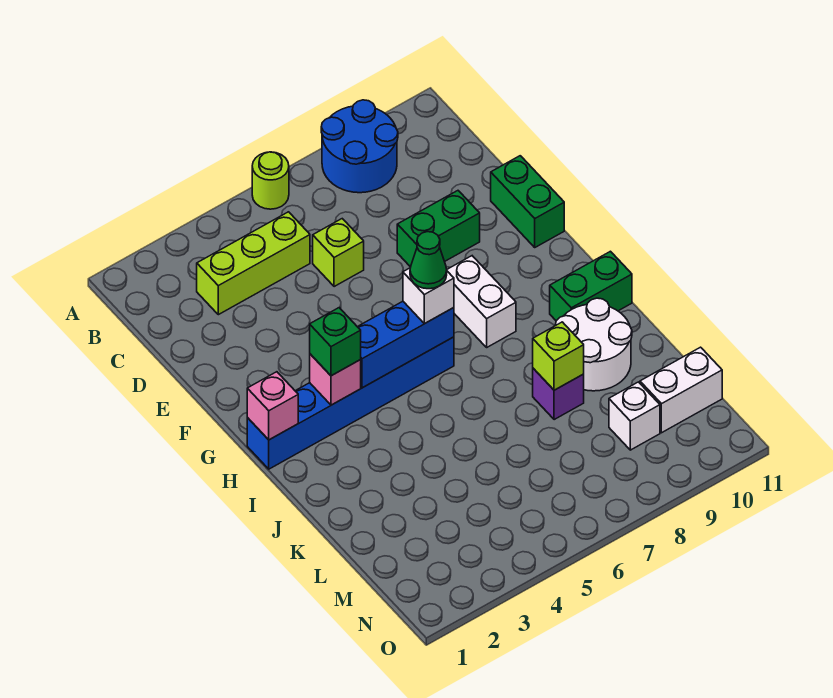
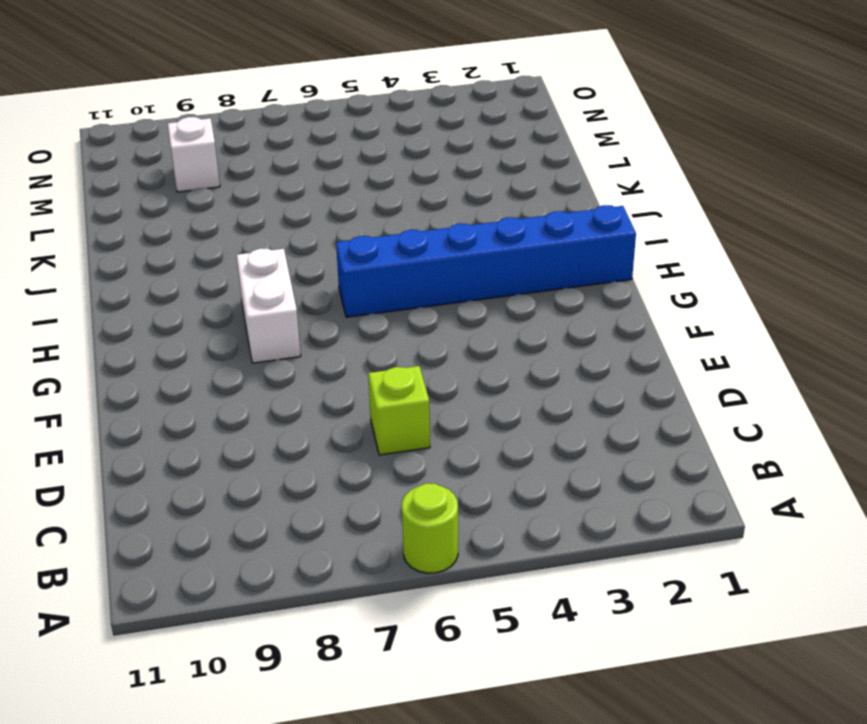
none -> blue round brick A8:B9 level 1
none -> lime brick C3:C5 level 1
none -> green brick E8:E9 level 1

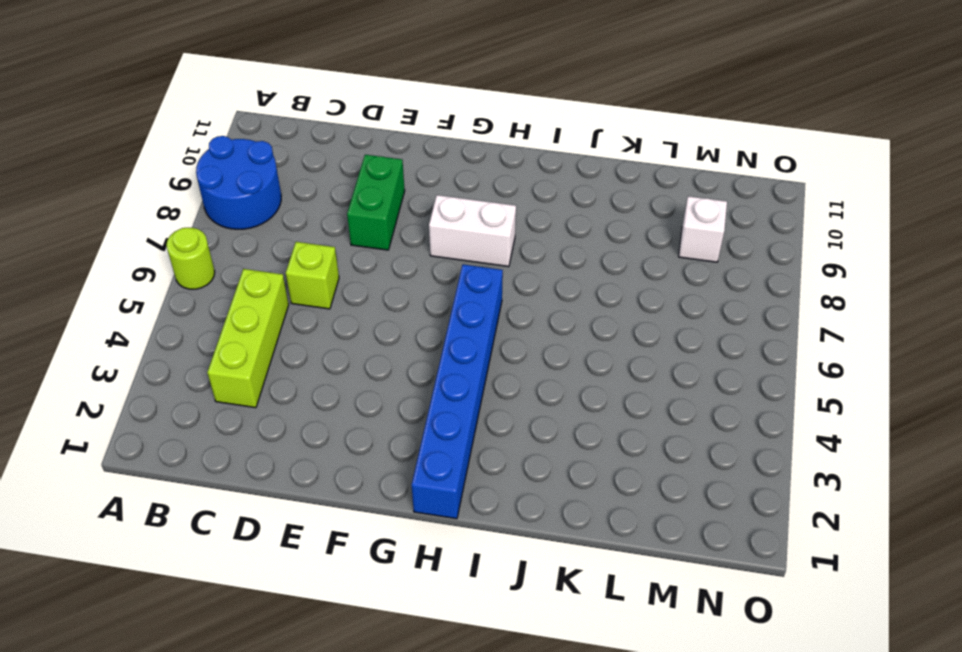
none -> green brick E11:F11 level 1
none -> green brick I10:I11 level 1
none -> white round brick J9:K10 level 1

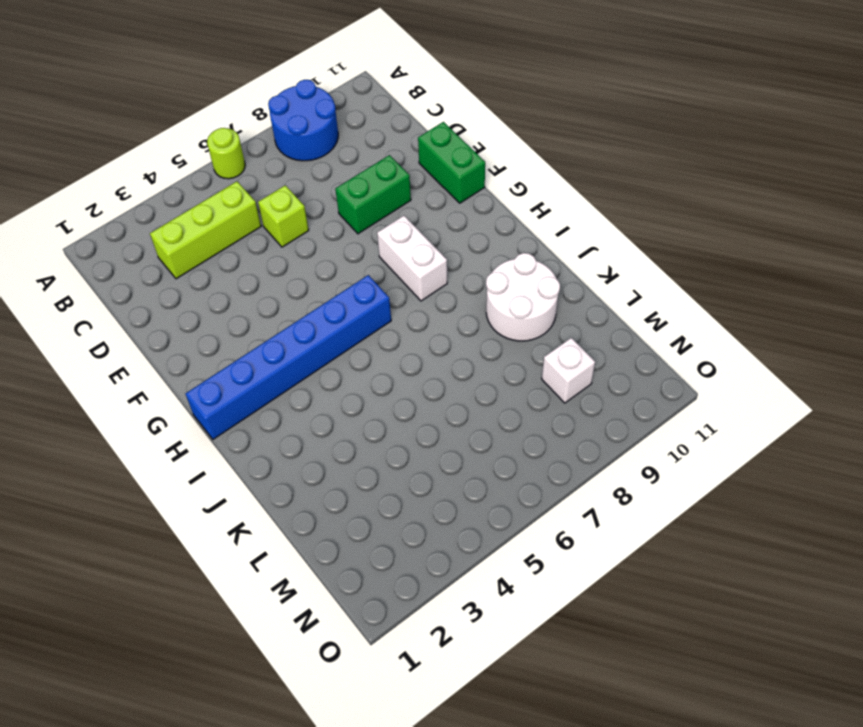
none -> green brick I10:I11 level 1
none -> purple brick K8 level 1
none -> white brick M10:M11 level 1

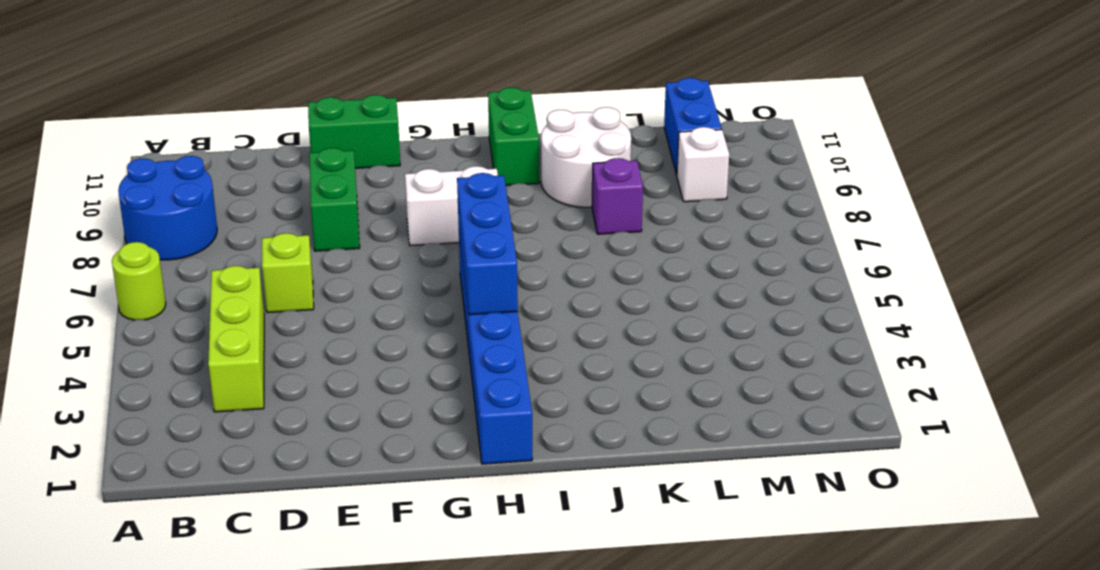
blue brick M10:M11 level 1 -> white brick M10:M11 level 1
none -> pink brick H1 level 2
none -> pink brick H3 level 2
none -> lime brick K8 level 2

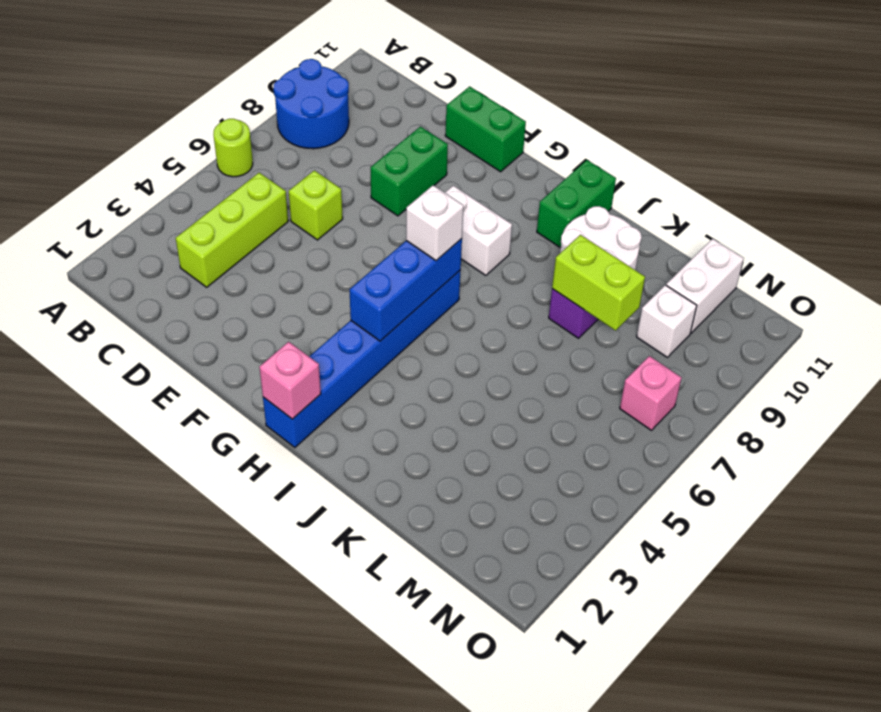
lime brick K8:L8 level 2 -> lime brick K8 level 2
pink brick N7 level 1 -> pink brick H3 level 2
none -> green brick H3 level 3
none -> green cone H6 level 4

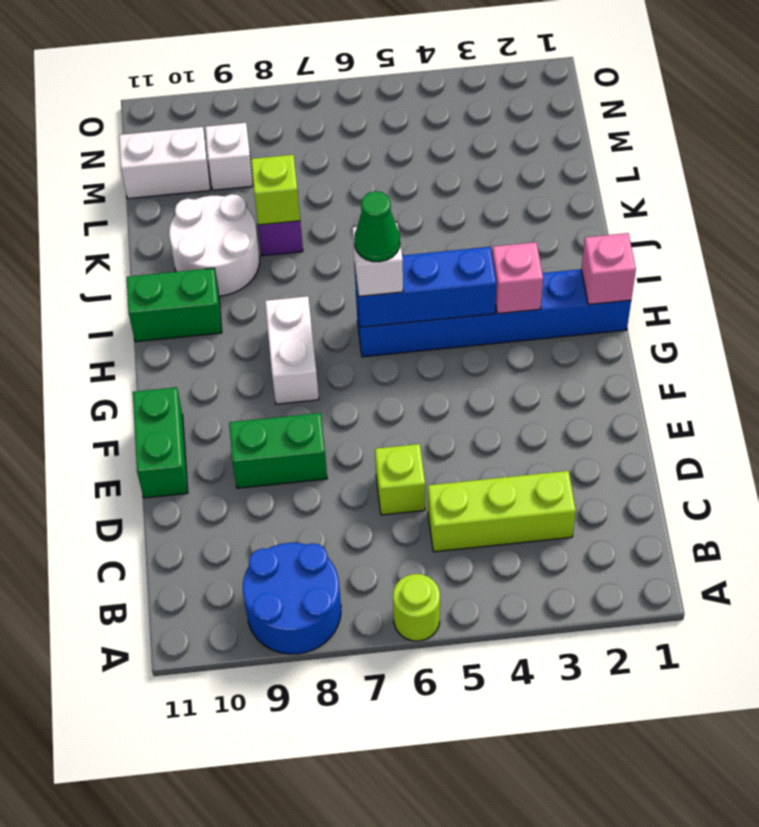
none -> green brick H3 level 3

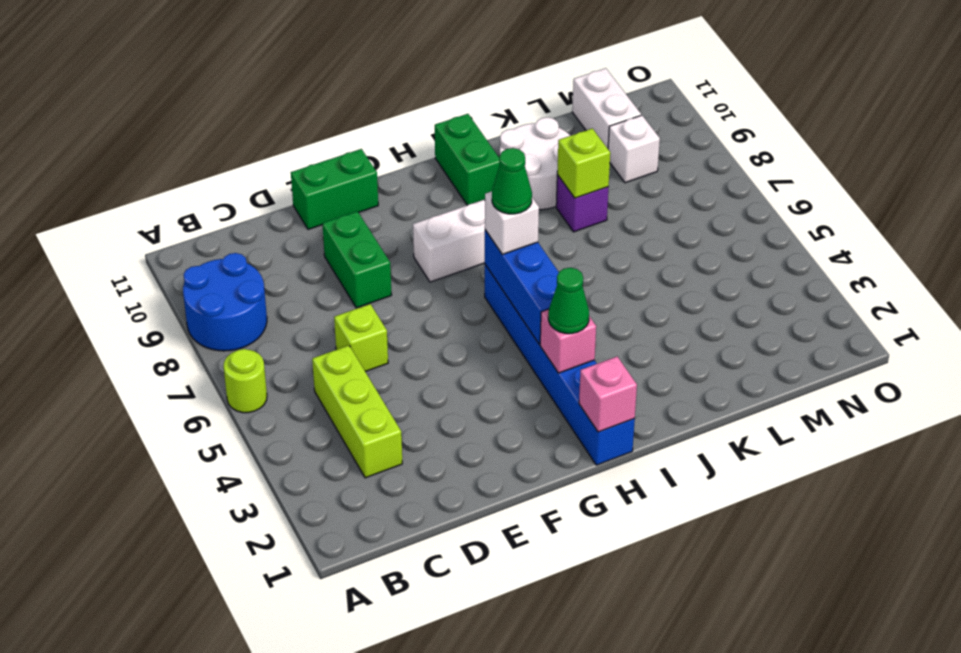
green cone H3 level 3 -> green brick H3 level 3

